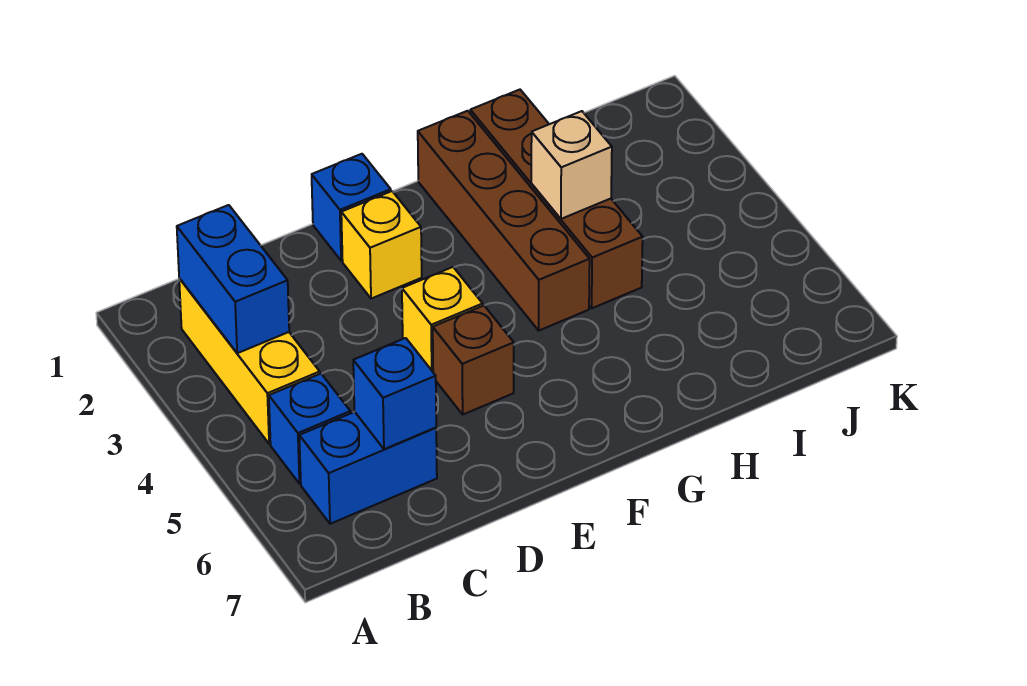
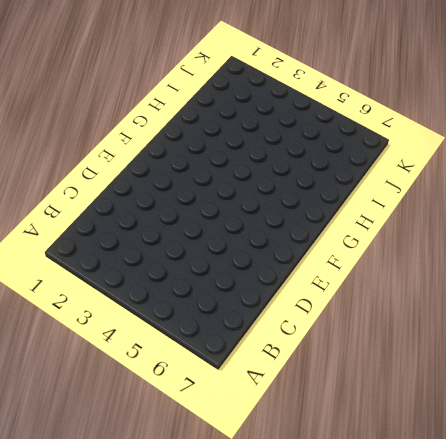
none -> yellow brick B2:B4 level 1
none -> blue brick B5 level 1
none -> blue brick B6:C6 level 1

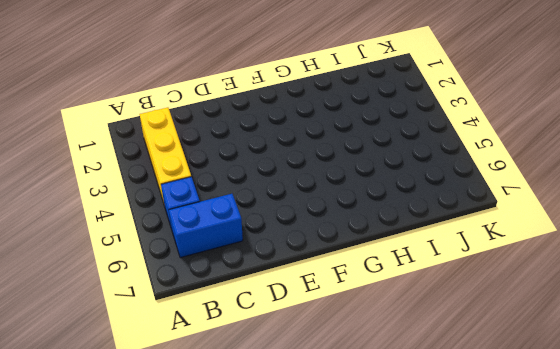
none -> blue brick E1 level 1
none -> yellow brick E2 level 1
none -> yellow brick E4 level 1

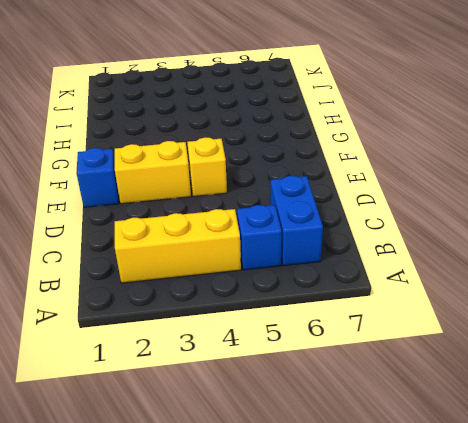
yellow brick E2:E3 level 1 -> yellow brick E2 level 1
none -> brown brick E5 level 1
none -> brown brick G1:G4 level 1
none -> brown brick H1:H4 level 1

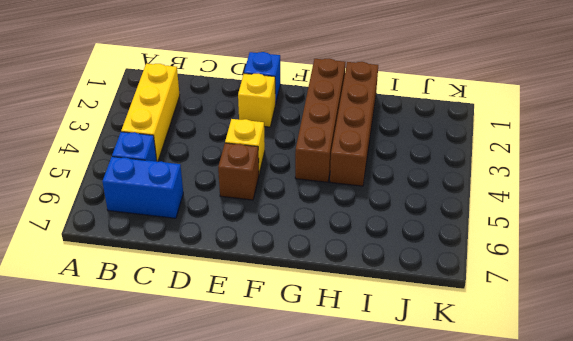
none -> blue brick B2:B3 level 2
none -> blue brick C6 level 2
none -> tan brick H3 level 2

